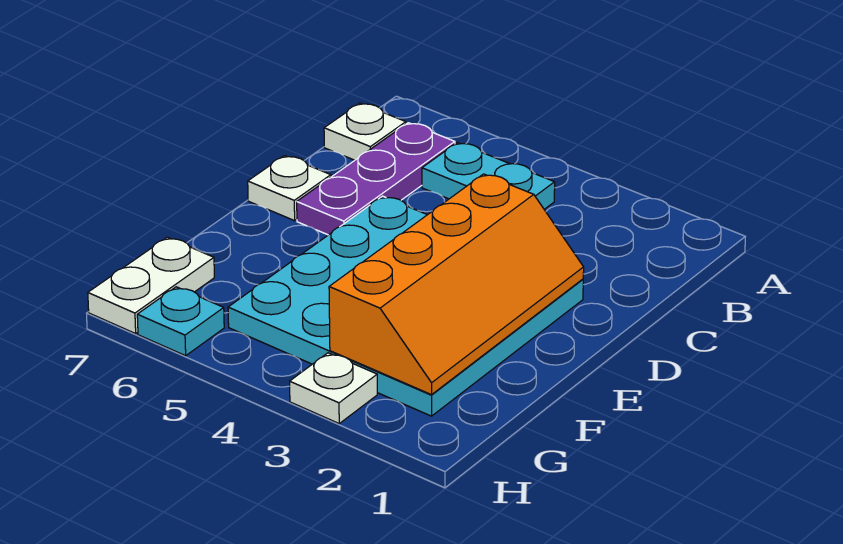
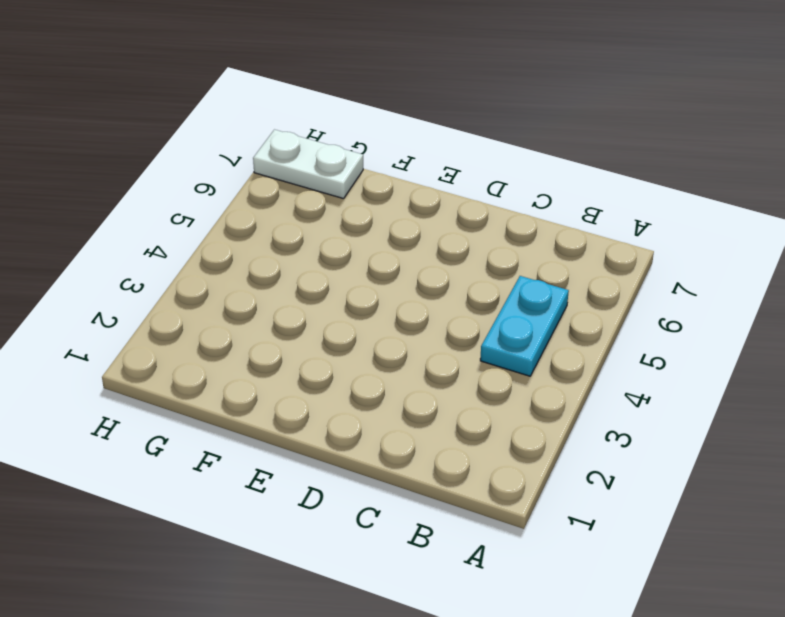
none -> purple plate B6:D6 level 1
none -> white plate B7 level 1

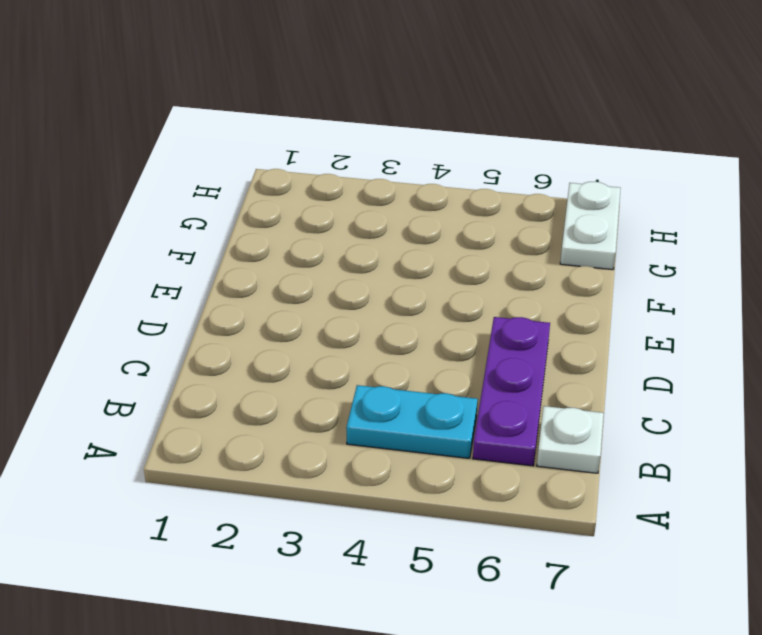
none -> cyan plate D2:G5 level 1
none -> white plate D7 level 1

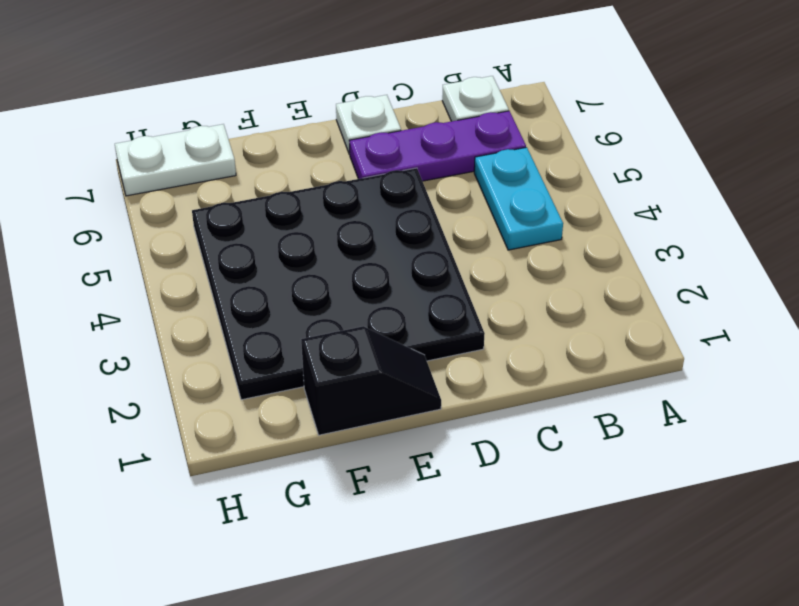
black plate D2:G5 level 1 -> cyan plate D2:G5 level 1
black slope E1:F1 level 1 top F -> none
none -> white plate H3 level 1
none -> cyan plate H6 level 1

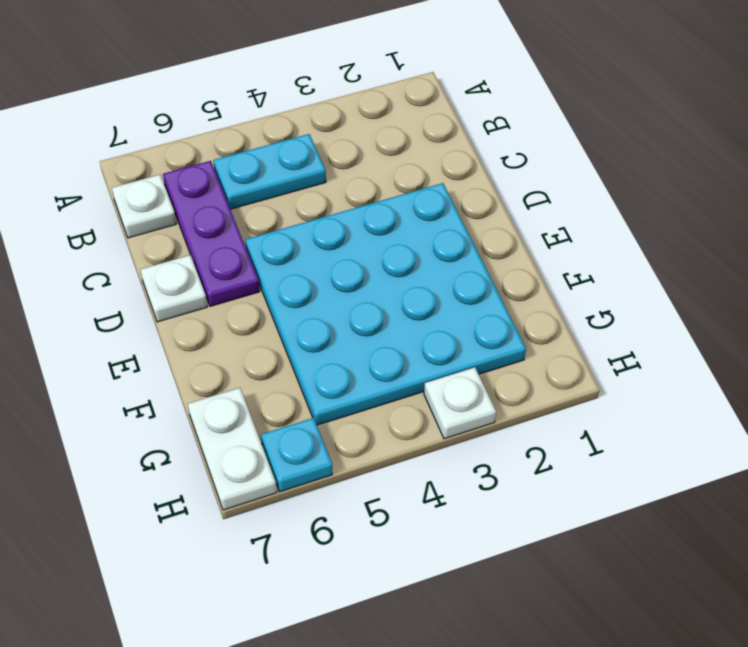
none -> orange slope D2:G3 level 2 top 3

